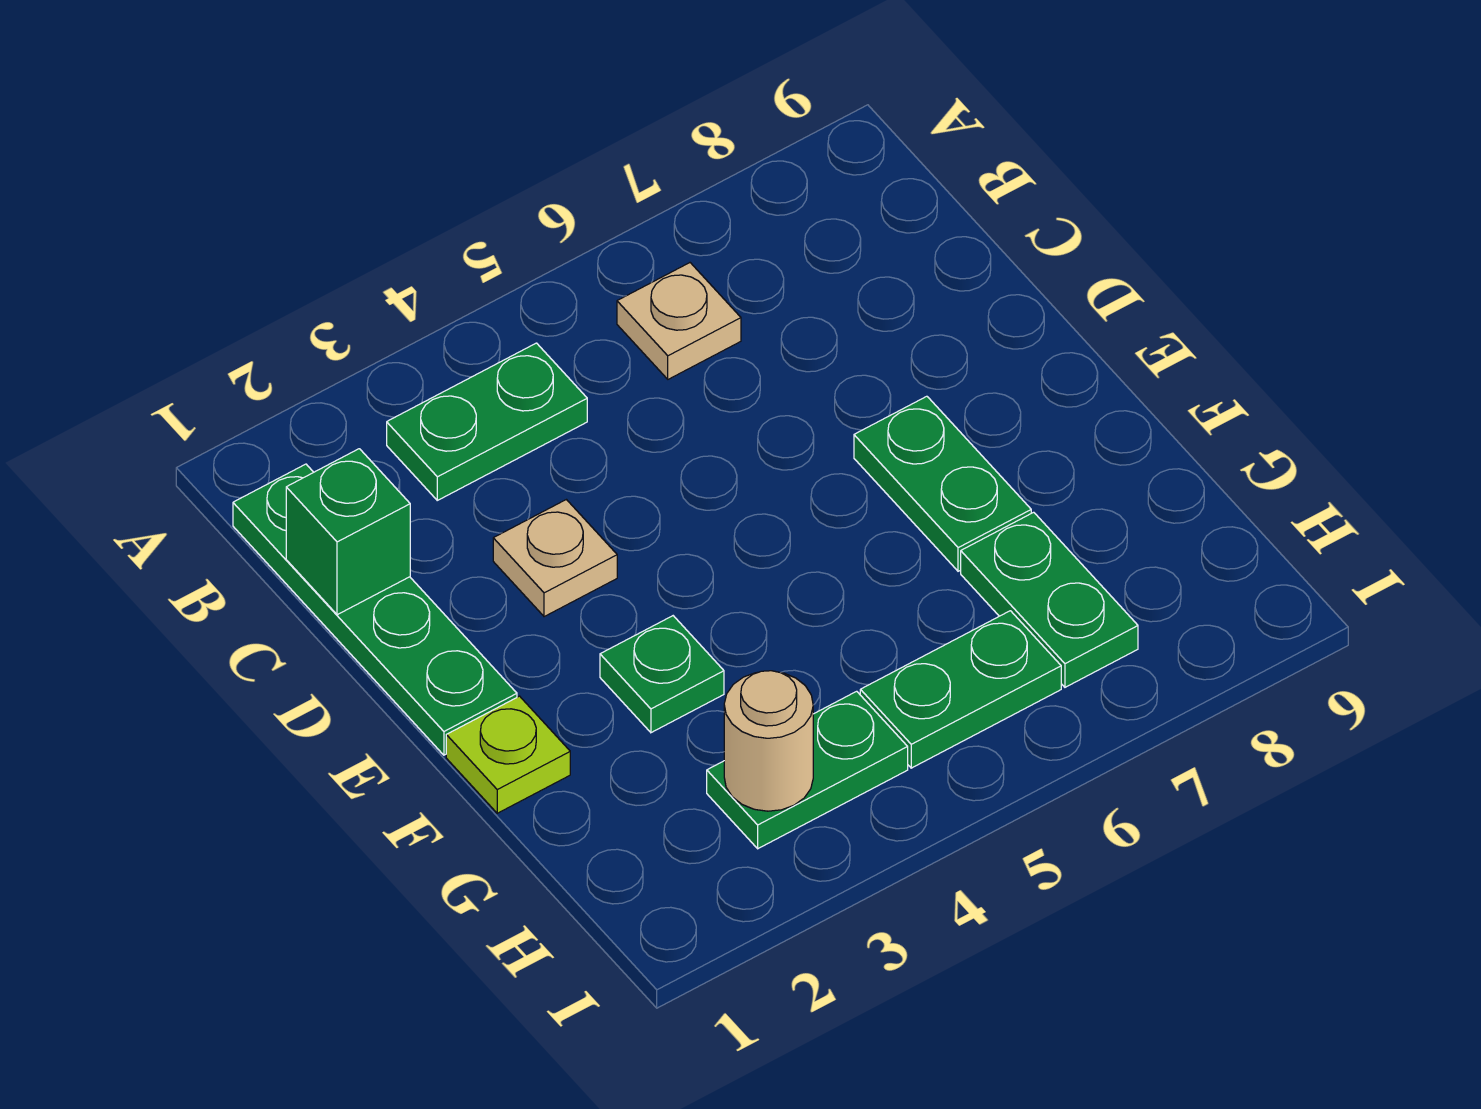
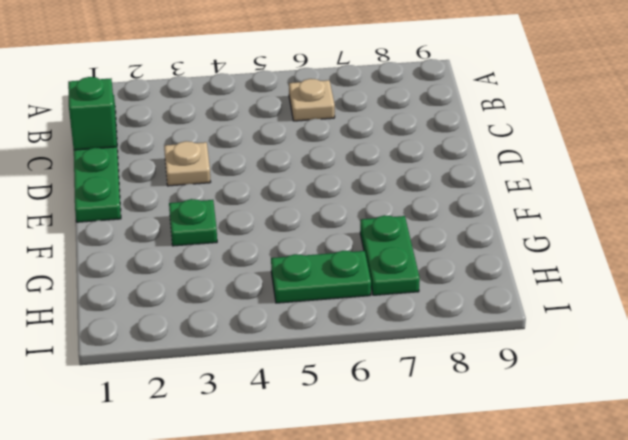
none -> green plate B3:B4 level 1
none -> green plate E7:F7 level 1
none -> lime plate F1 level 1

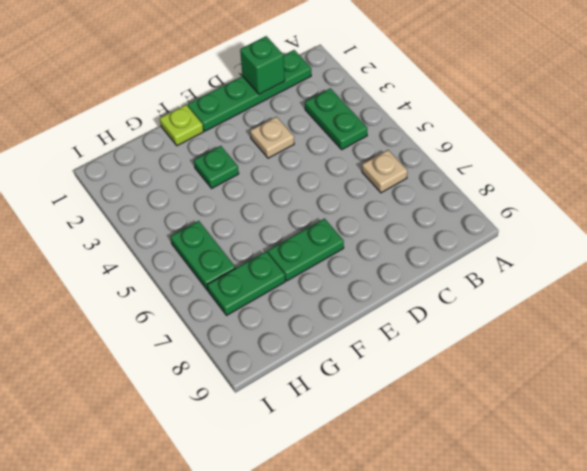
none -> green plate H3:H4 level 1
none -> tan round brick H3 level 2

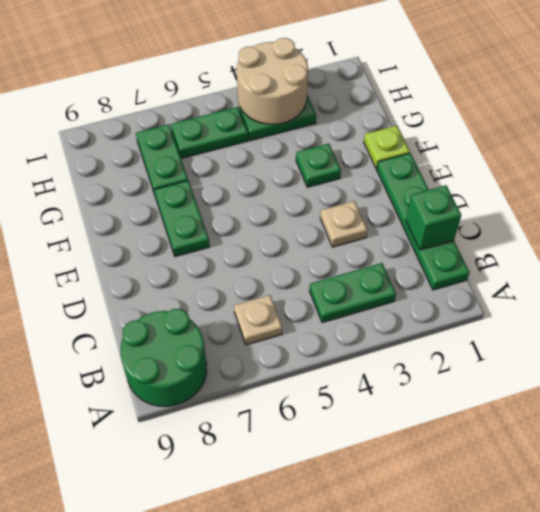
green round brick A8:B9 level 1 -> none
tan round brick H3:I4 level 2 -> tan round brick H3 level 2

